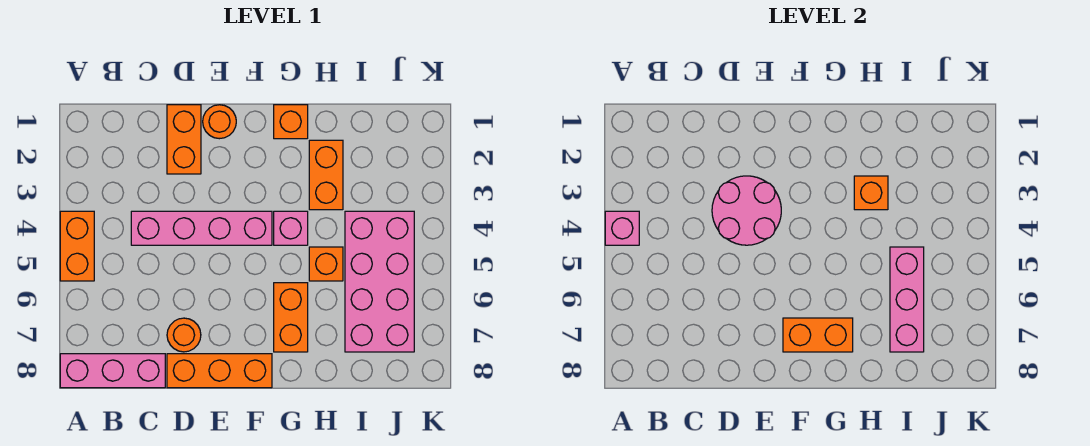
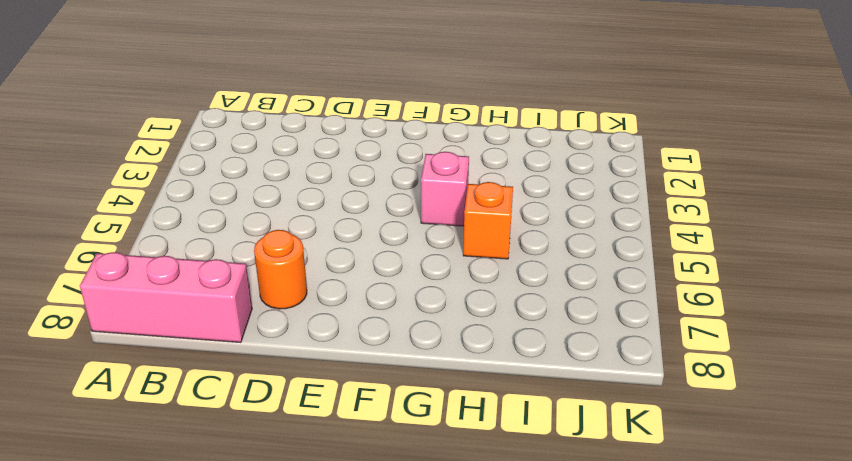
none -> orange brick A4:A5 level 1
none -> pink brick C4:F4 level 1
none -> orange brick D1:D2 level 1

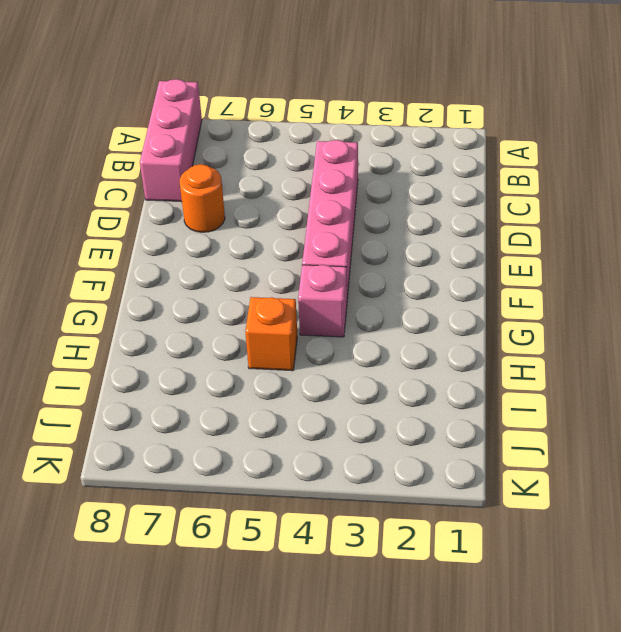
none -> orange brick A4:A5 level 1
none -> orange brick D1:D2 level 1
none -> orange brick D8:F8 level 1

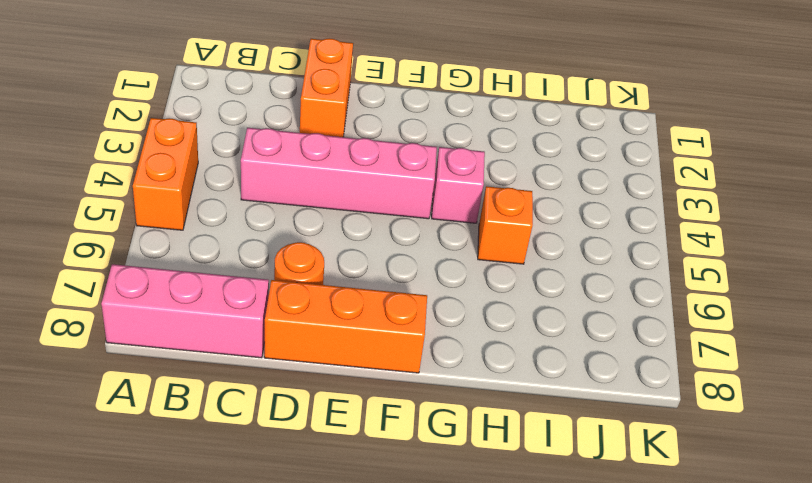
none -> orange round brick E1 level 1
none -> orange brick G1 level 1
none -> orange brick G6:G7 level 1

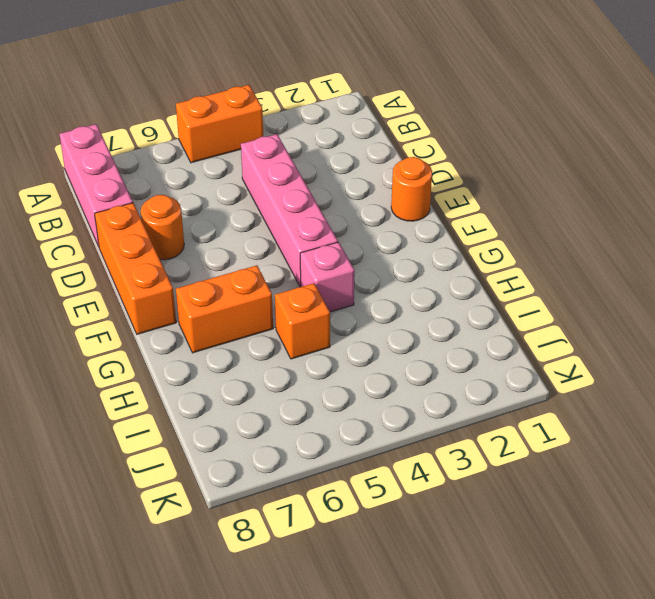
none -> orange brick D1:D2 level 1
none -> orange brick G1 level 1
none -> orange brick H2:H3 level 1

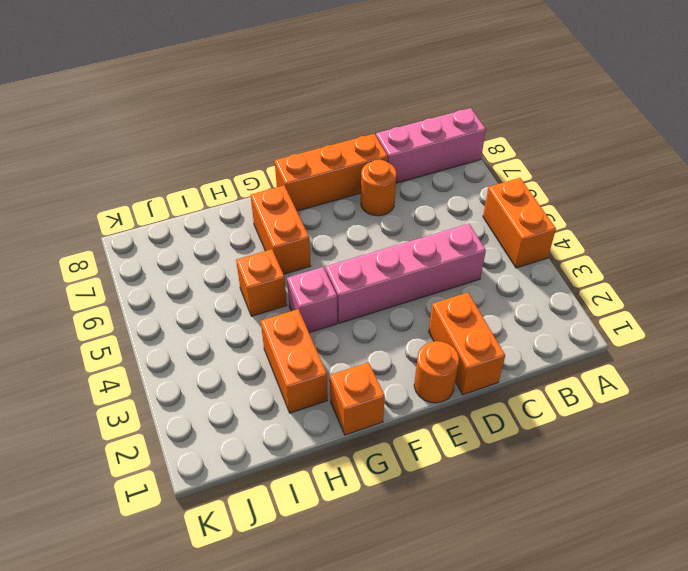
none -> pink brick I4:J7 level 1
none -> pink brick A4 level 2
none -> pink round brick D3:E4 level 2

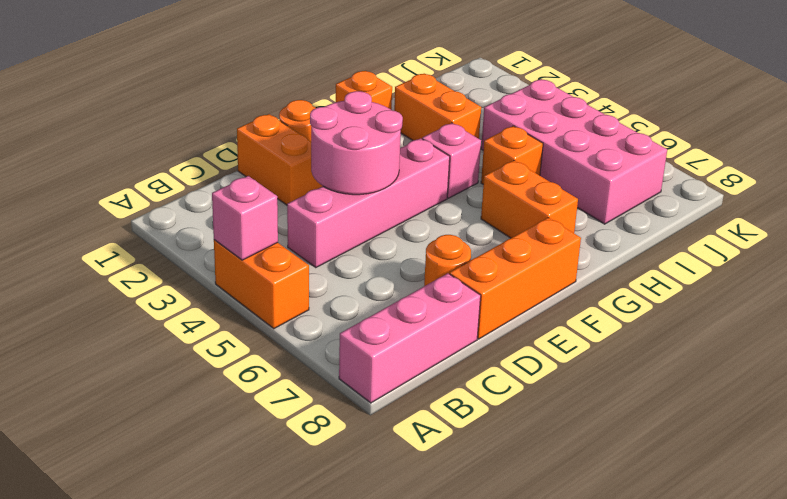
none -> orange brick F7:G7 level 2
none -> orange brick H3 level 2
none -> pink brick I5:I7 level 2

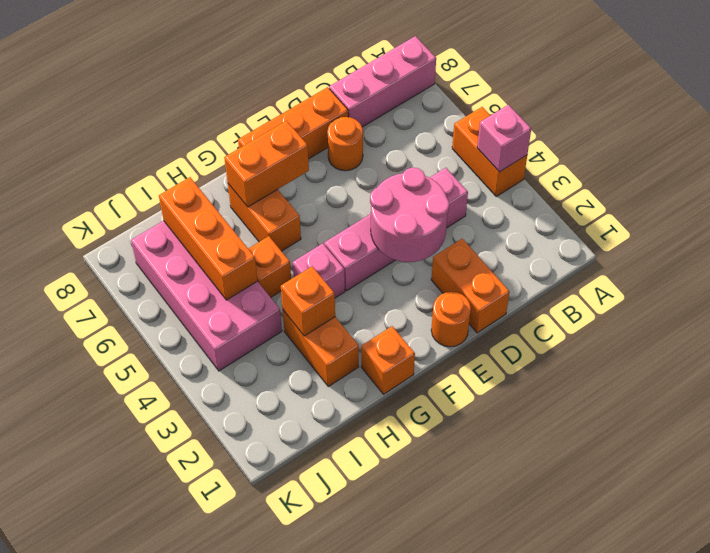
orange brick I5:I7 level 2 -> pink brick I5:I7 level 2

